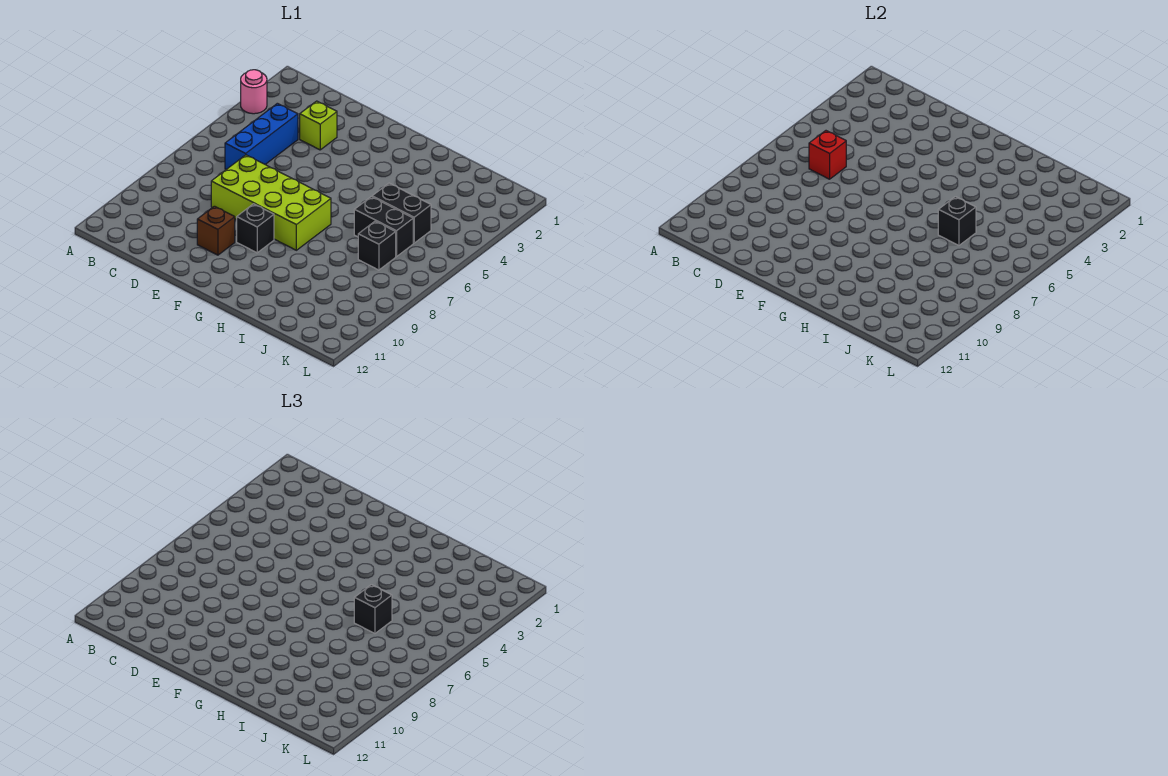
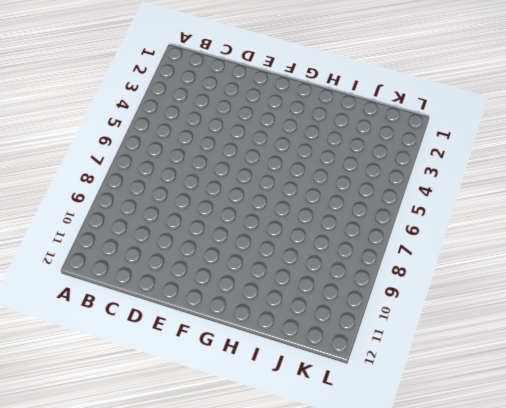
none -> pink round brick A3 level 1
none -> blue brick C4:C6 level 1
none -> lime brick D3 level 1

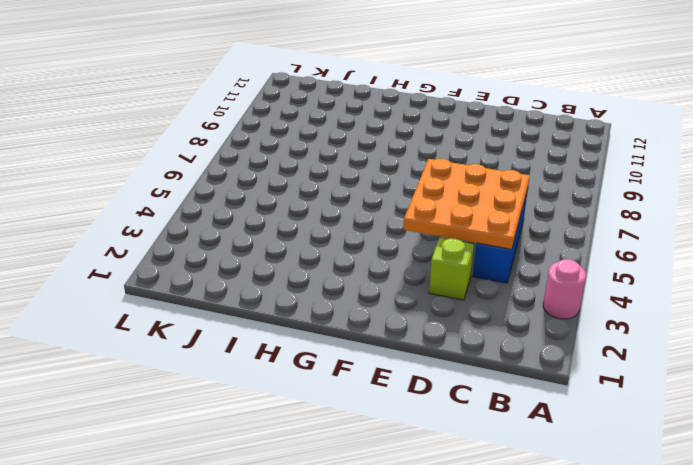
orange plate C4:E6 level 2 -> red brick C6 level 2
none -> lime brick D7:G8 level 1
none -> brown brick E10 level 1
none -> black brick F9 level 1

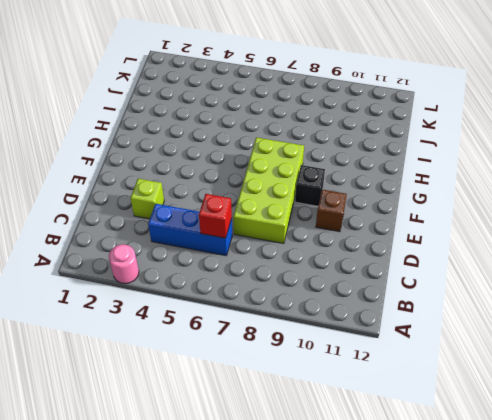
none -> black brick I5:J5 level 1
none -> black brick I6:J6 level 1
none -> black brick J7 level 1

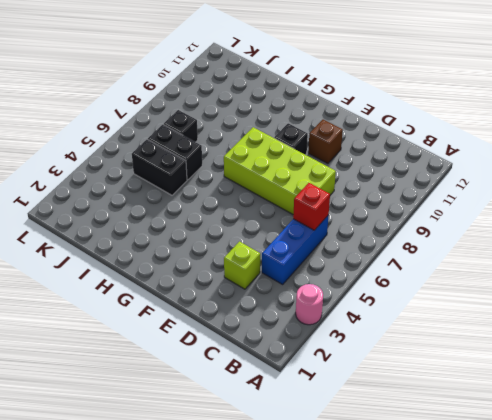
none -> black brick I6 level 2
none -> black brick I6 level 3

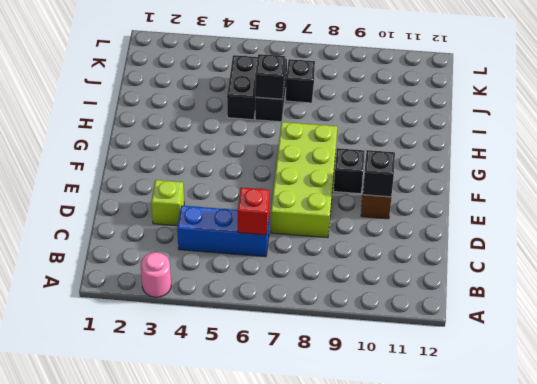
black brick E10 level 2 -> black brick I6 level 3

